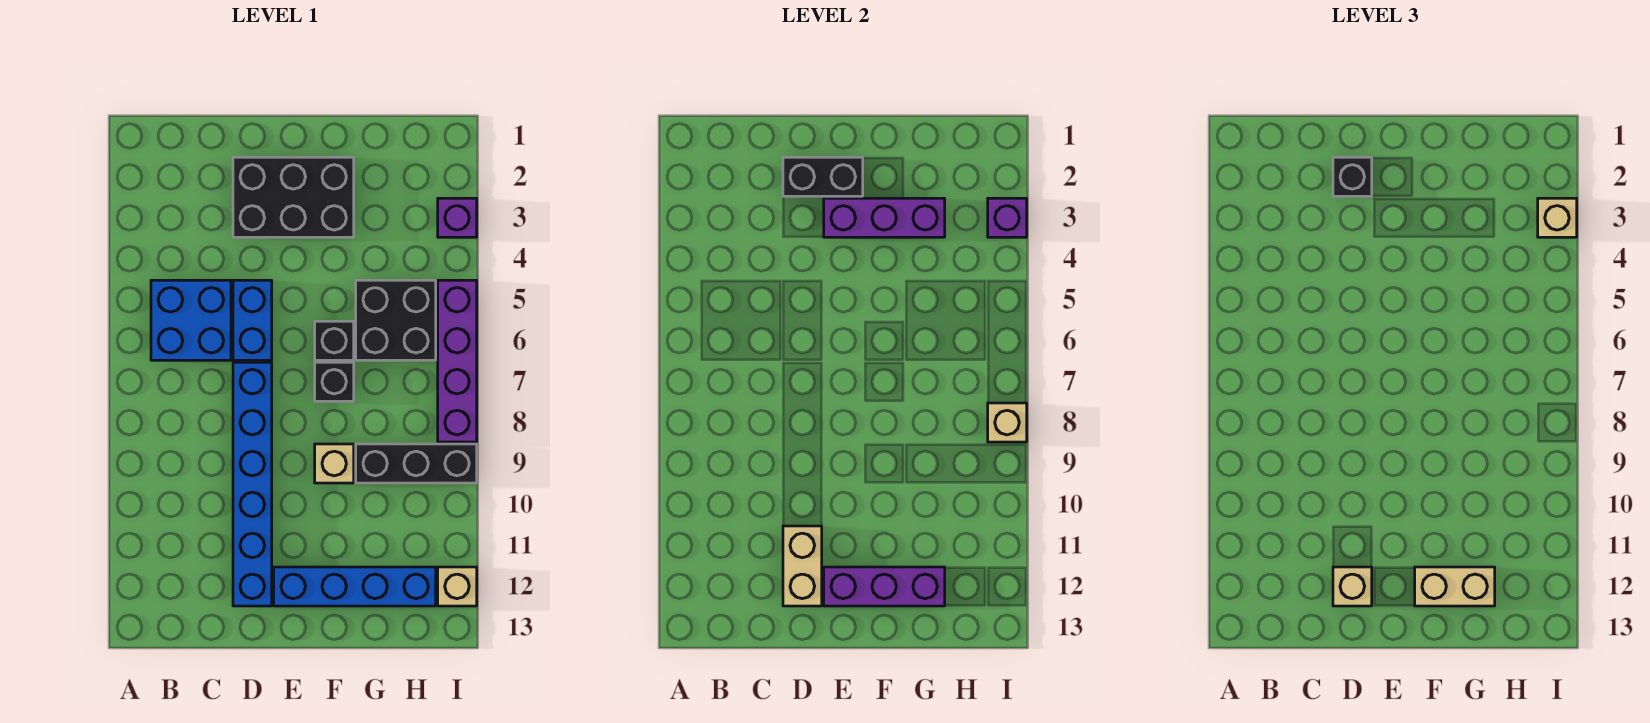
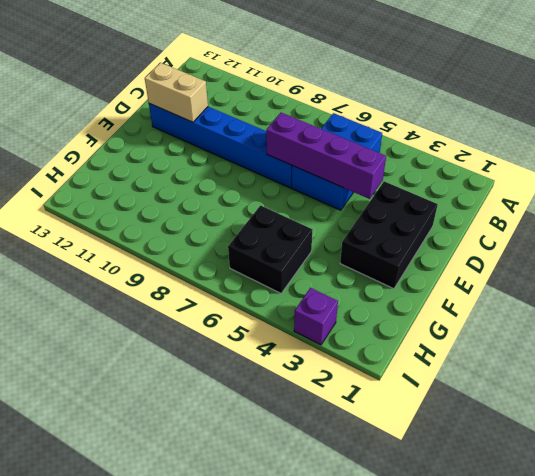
purple brick D4:D7 level 2 -> purple brick I5:I8 level 1
none -> blue brick E12:H12 level 1
none -> black brick F6 level 1
none -> black brick F7 level 1

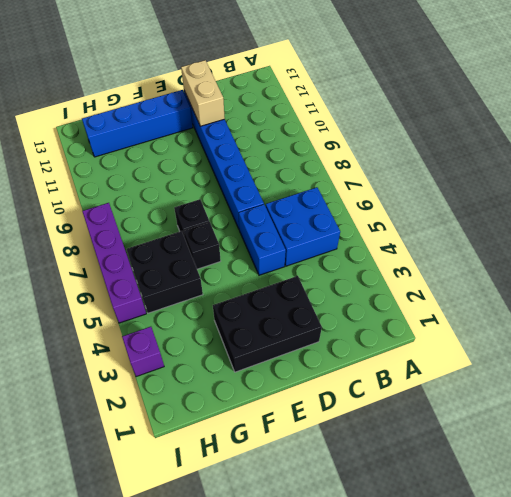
none -> tan brick F9 level 1
none -> black brick G9:I9 level 1
none -> tan brick I12 level 1

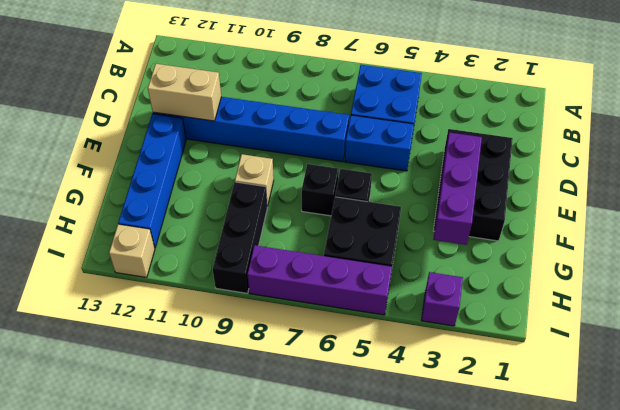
none -> black brick D2:E2 level 2
none -> purple brick E12:G12 level 2
none -> purple brick I3 level 2

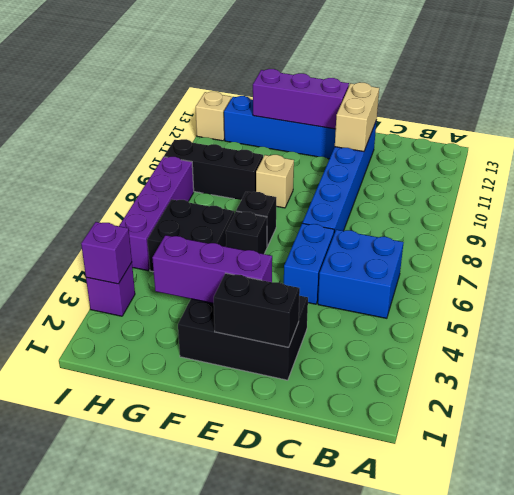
none -> tan brick I8 level 2
none -> black brick D2 level 3
none -> tan brick D12 level 3

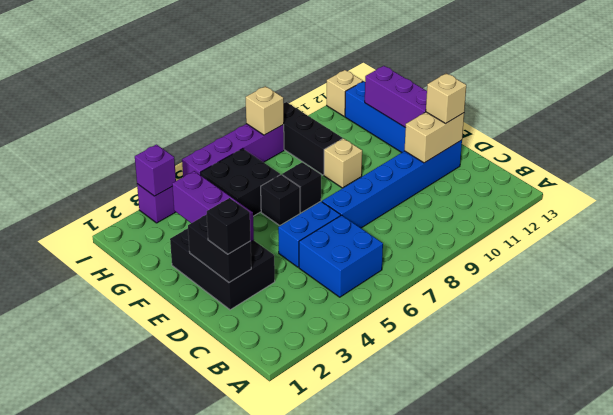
none -> tan brick F12:G12 level 3
none -> tan brick I3 level 3

